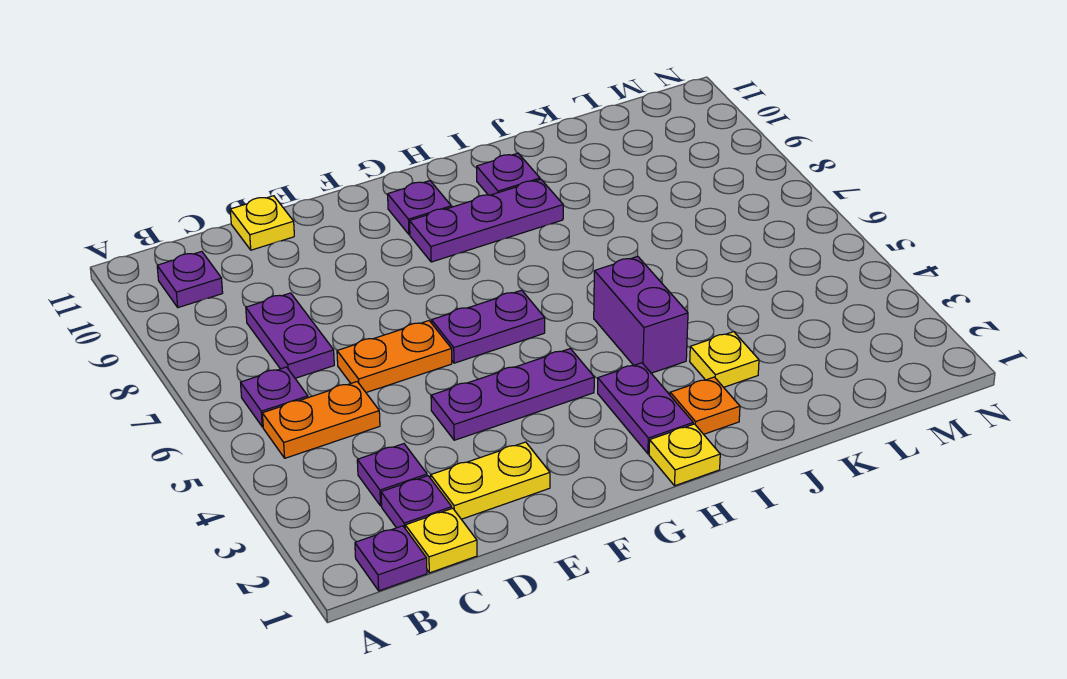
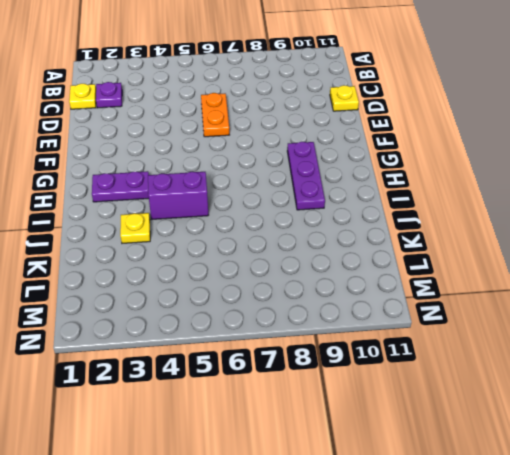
none -> purple plate B1 level 1
none -> orange plate B5:C5 level 1
none -> purple plate B6 level 1

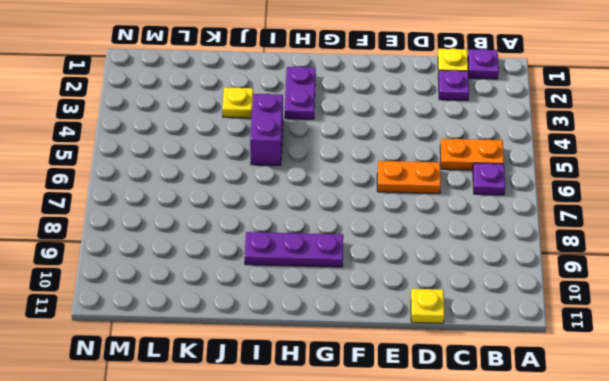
none -> purple plate B10 level 1
none -> purple plate C3 level 1
none -> purple plate C7:C8 level 1

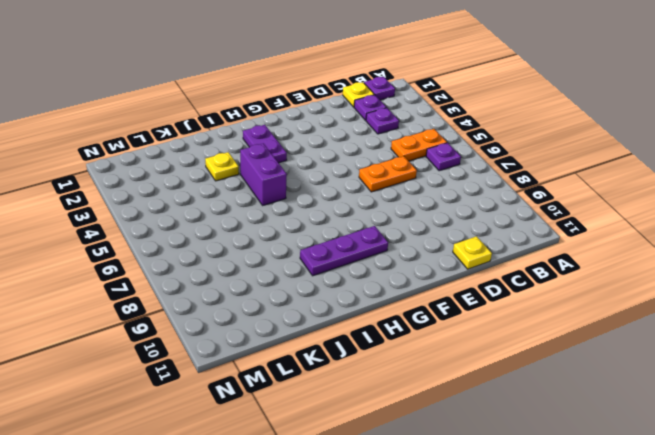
none -> purple plate B10 level 1
none -> purple plate C7:C8 level 1
none -> yellow plate D2:E2 level 1

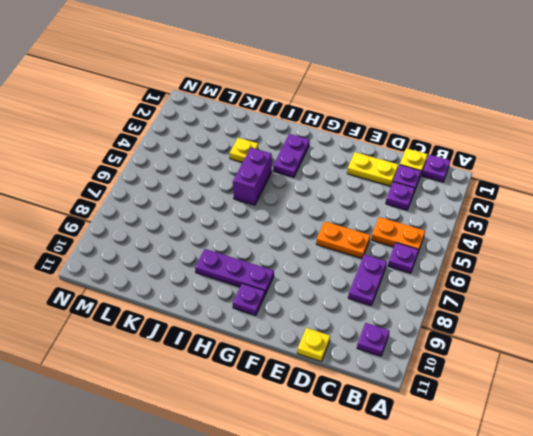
none -> purple plate E4:G4 level 1
none -> purple plate F6:G6 level 1
none -> yellow plate H1 level 1

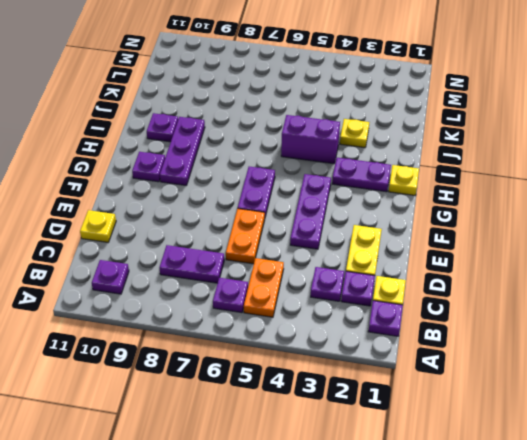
none -> orange plate I2 level 1

